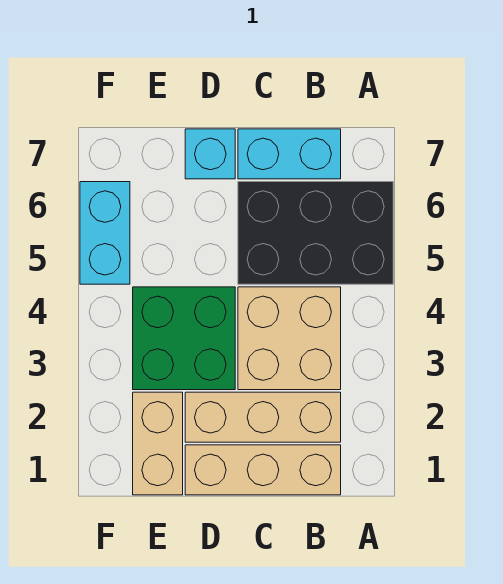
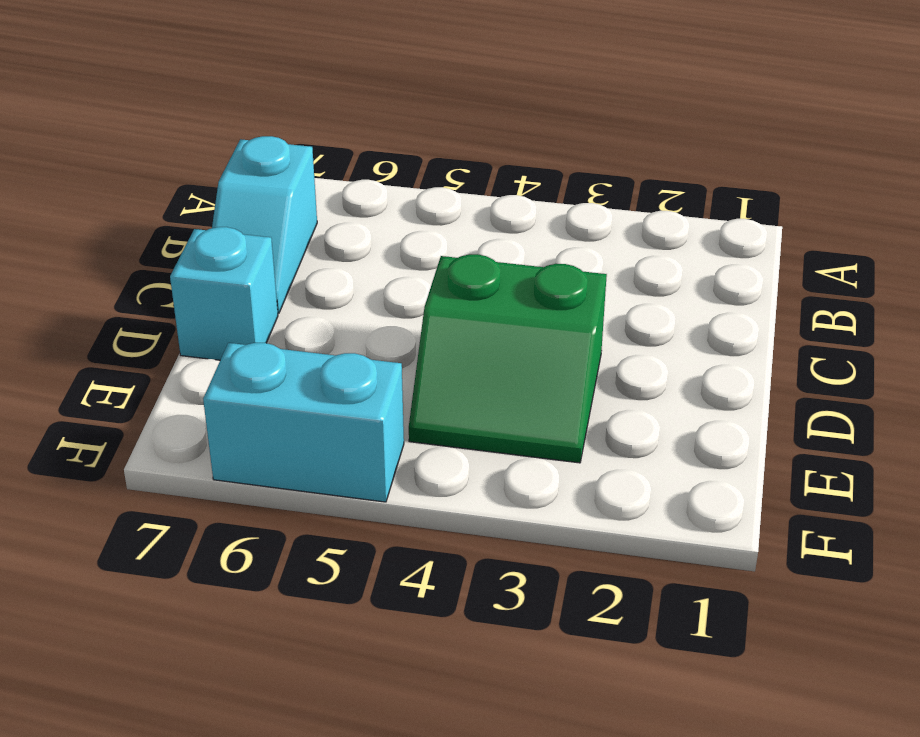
cyan slope B7:C7 level 1 top B -> cyan brick B7:C7 level 1
green slope D3:E4 level 1 top D -> green brick D3:E4 level 1
none -> black brick A5:C6 level 1
none -> tan brick B1:D1 level 1

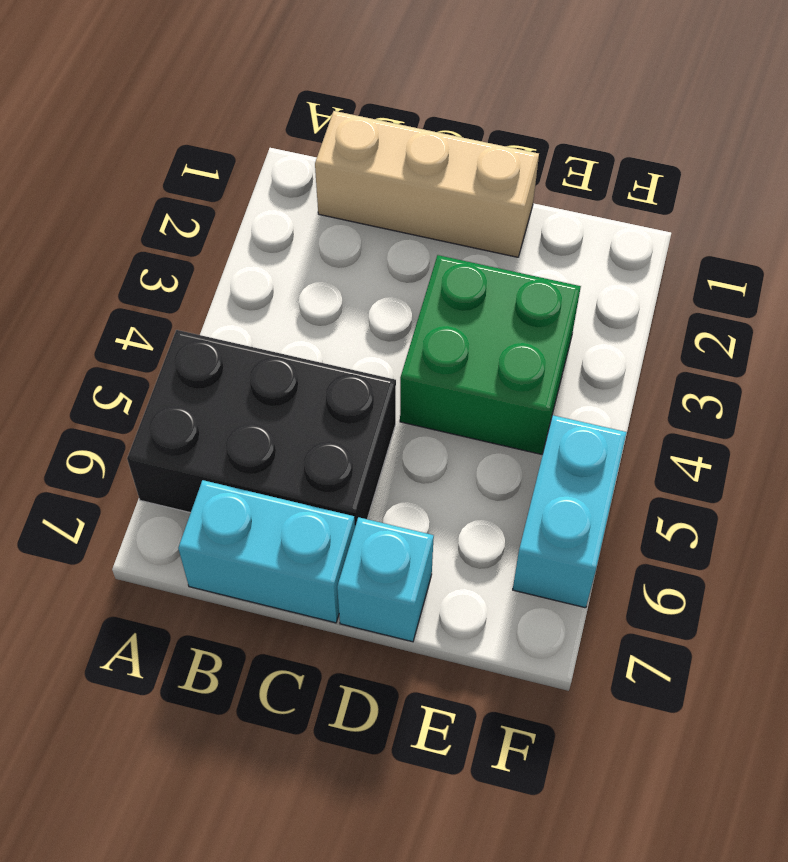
none -> tan brick B2:D2 level 1
none -> tan brick B3:C4 level 1

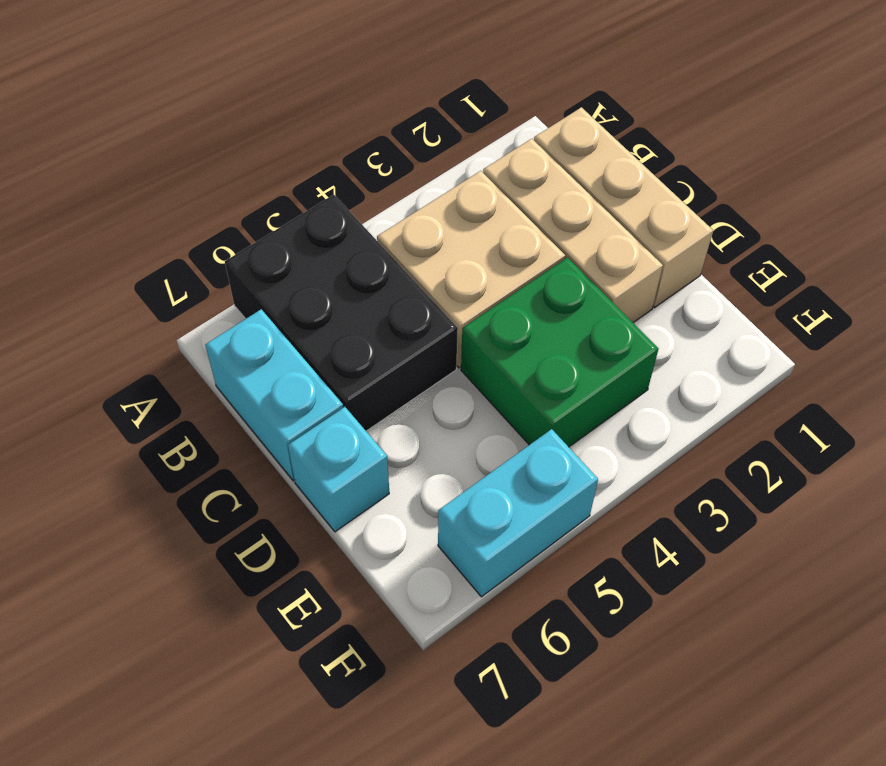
none -> tan brick E1:E2 level 1

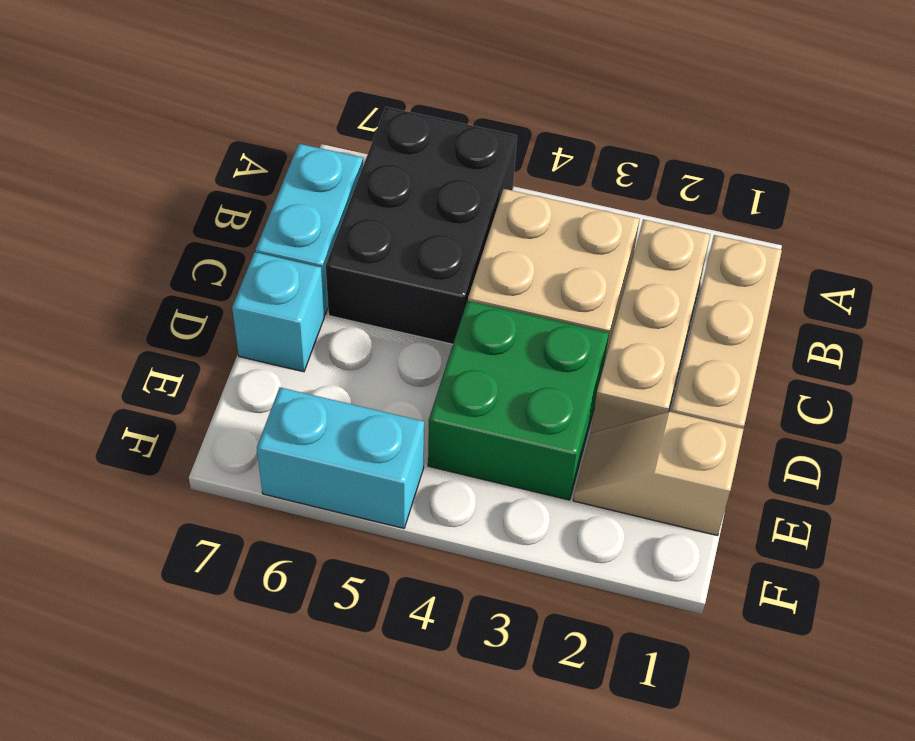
tan slope E1:E2 level 1 top 1 -> tan brick E1:E2 level 1

